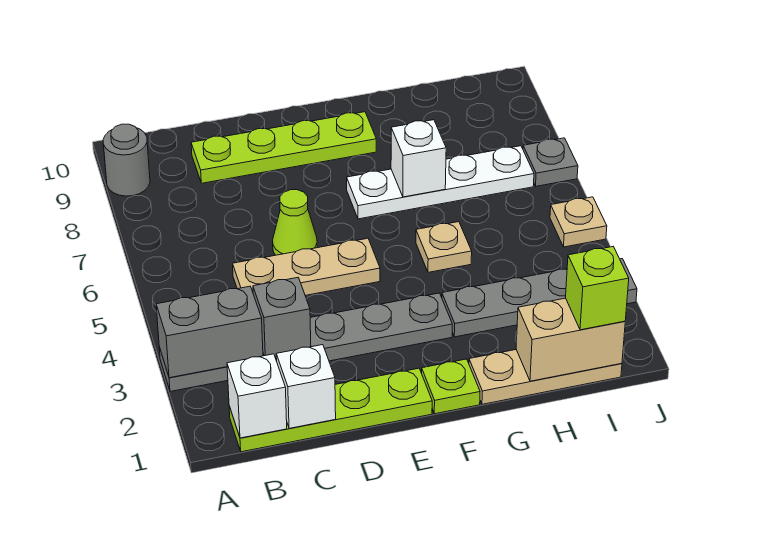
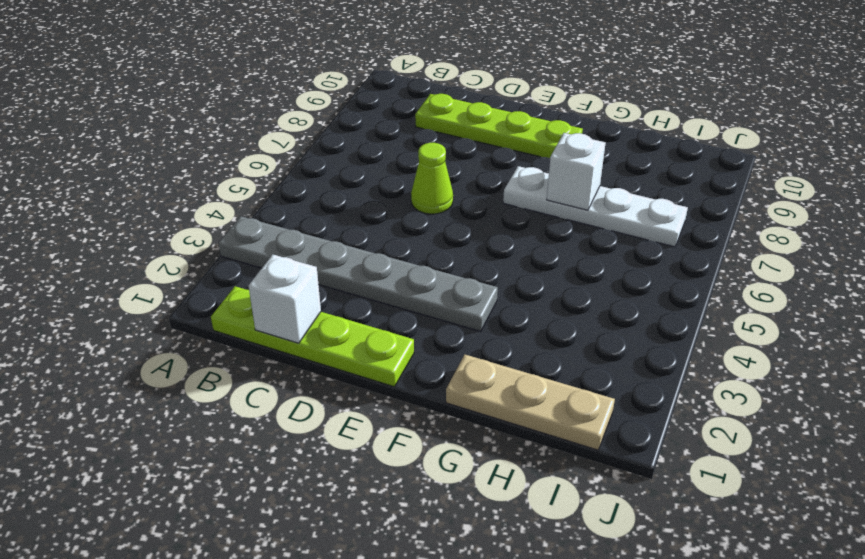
none -> grey round brick A9 level 1
none -> tan plate C5:E5 level 1
none -> lime plate F1 level 1

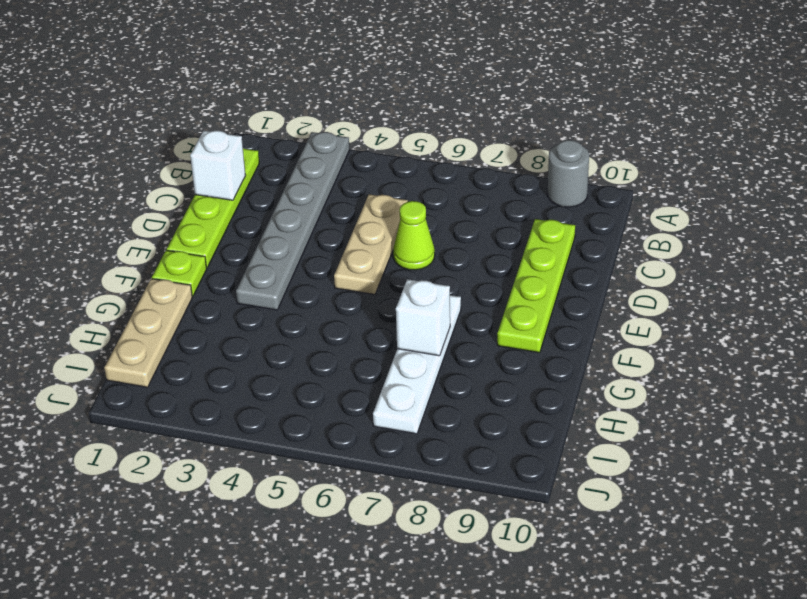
none -> grey plate G3:J3 level 1
none -> tan plate G5 level 1
none -> tan plate J5 level 1

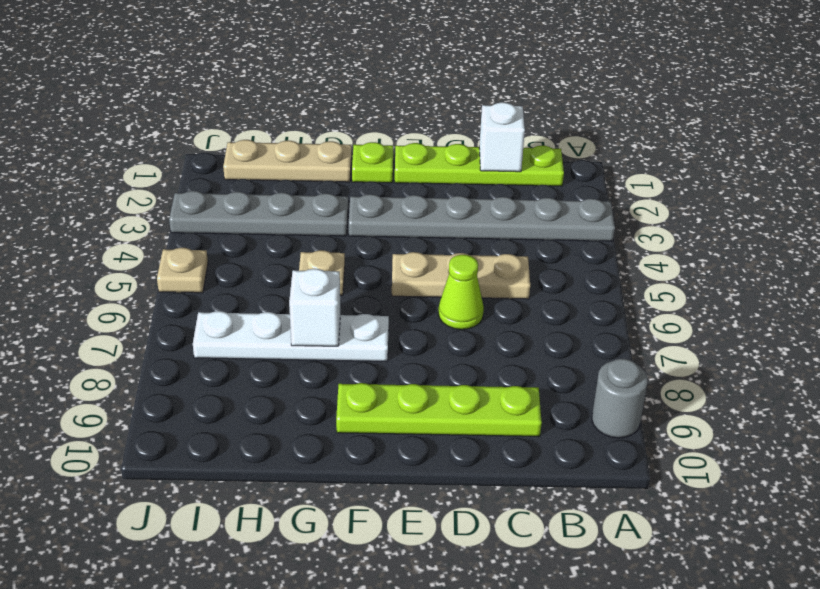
none -> grey plate J7 level 1
none -> grey brick A3:B3 level 2
none -> white brick B1 level 2

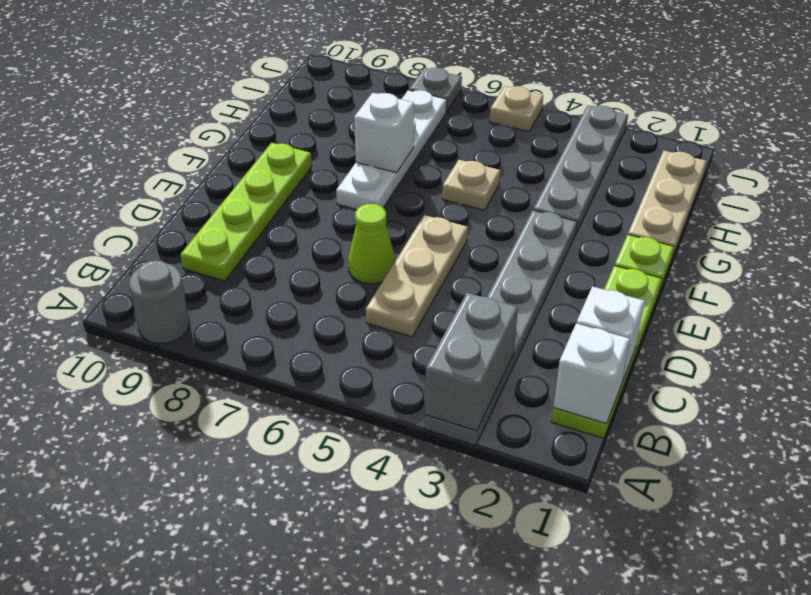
none -> grey brick C3 level 2
none -> tan brick H1:I1 level 2
none -> lime brick I1 level 3

